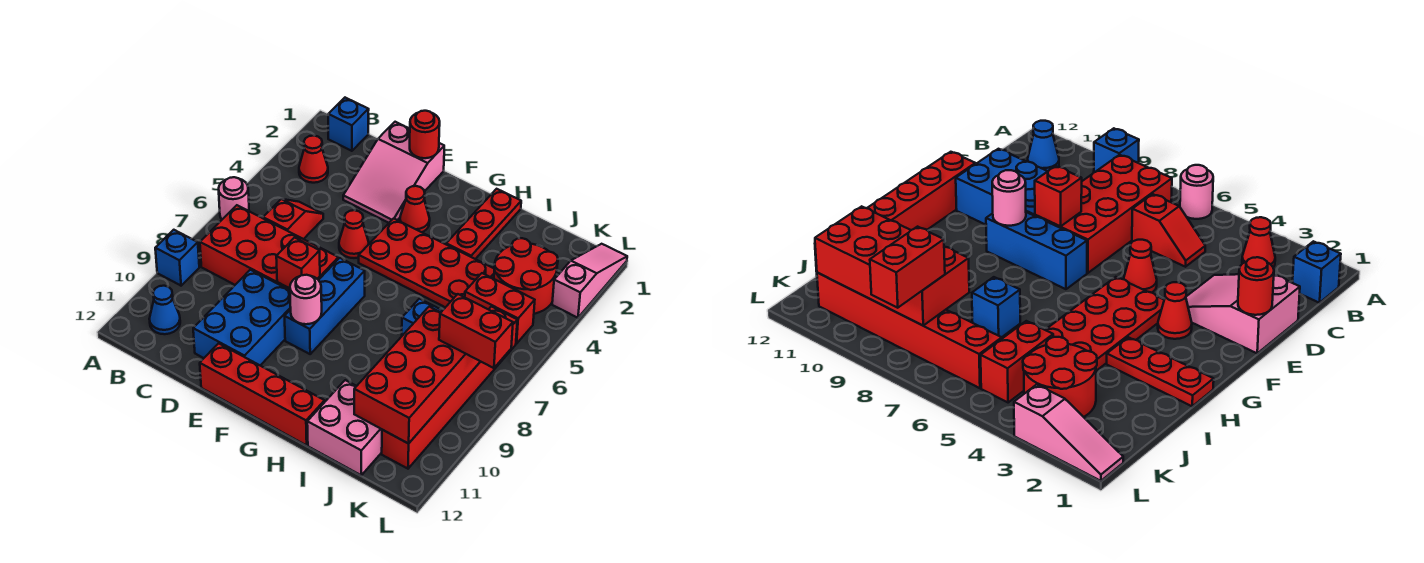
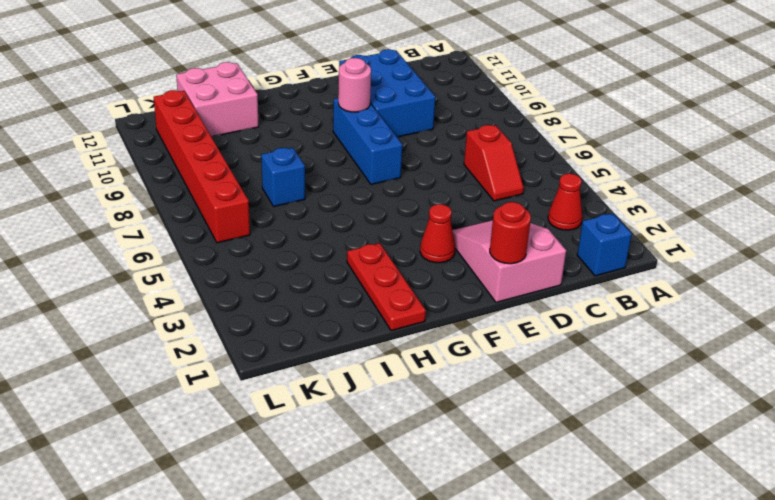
none -> pink round brick A6 level 1
none -> blue brick A9 level 1
none -> red brick B7:E8 level 1

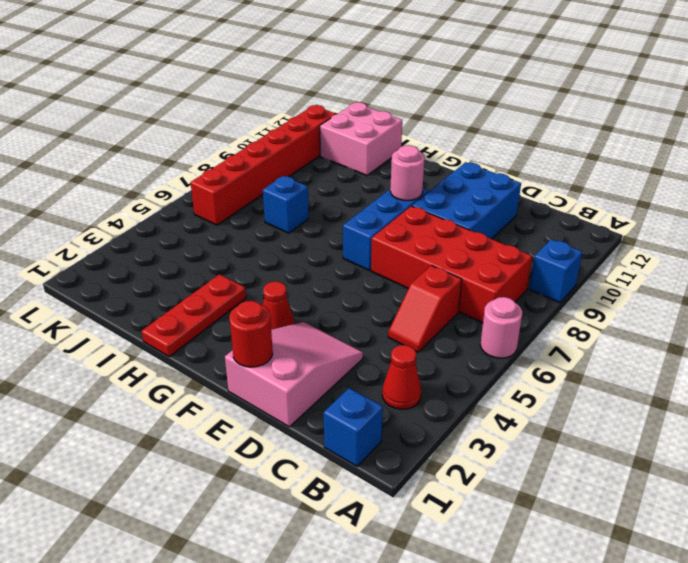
none -> blue cone B11 level 1
none -> red cone E5 level 1
none -> red brick E12:H12 level 1

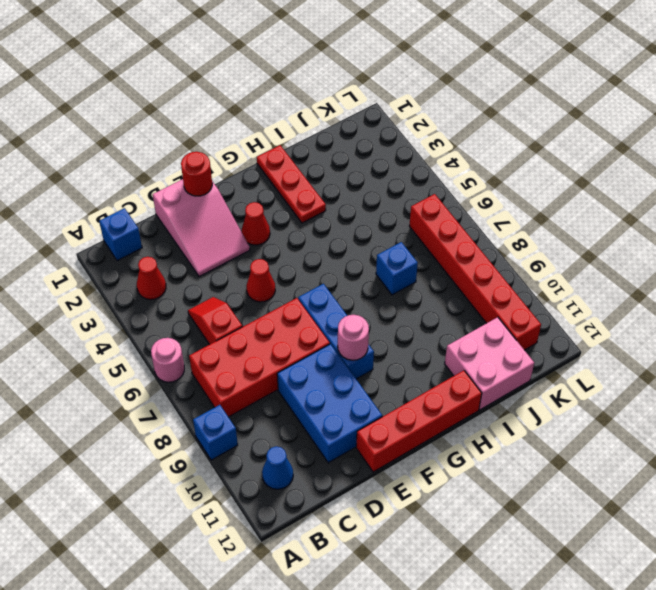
none -> red plate F4:I5 level 1
none -> red round brick J3:K4 level 1
none -> red brick J5:K5 level 1

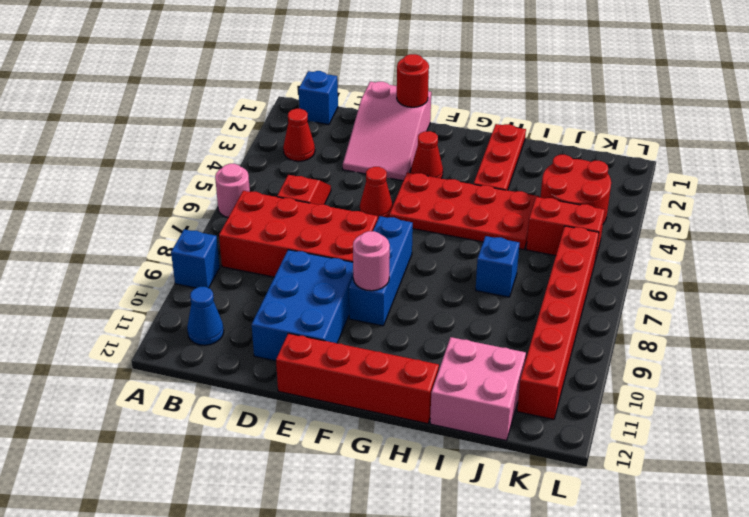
none -> pink slope L1:L3 level 1 top 3
none -> red brick E8 level 2
none -> red brick J8:K11 level 2

